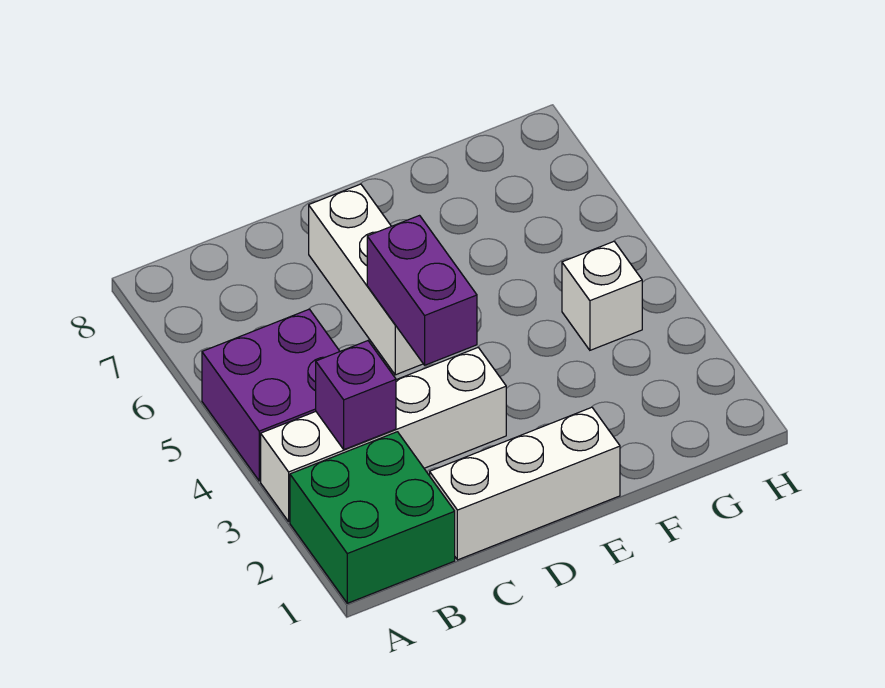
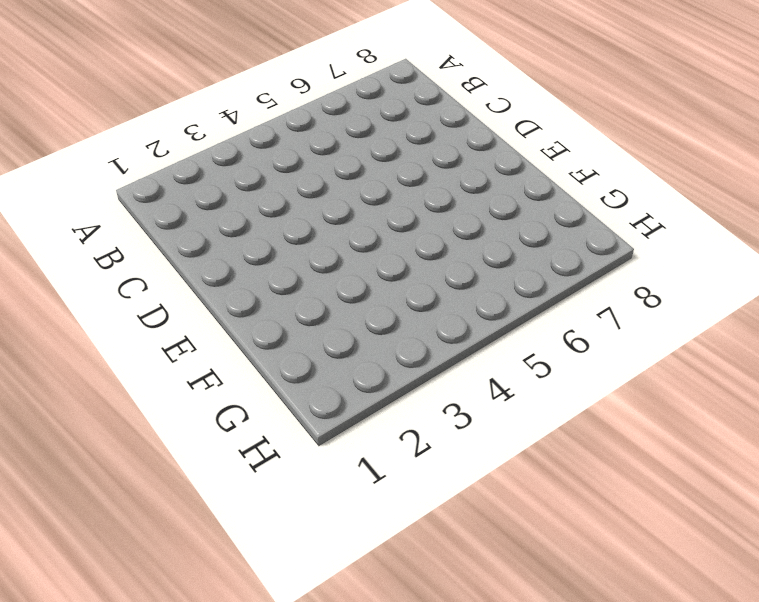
none -> green brick A1:B2 level 1
none -> white brick A3:D3 level 1

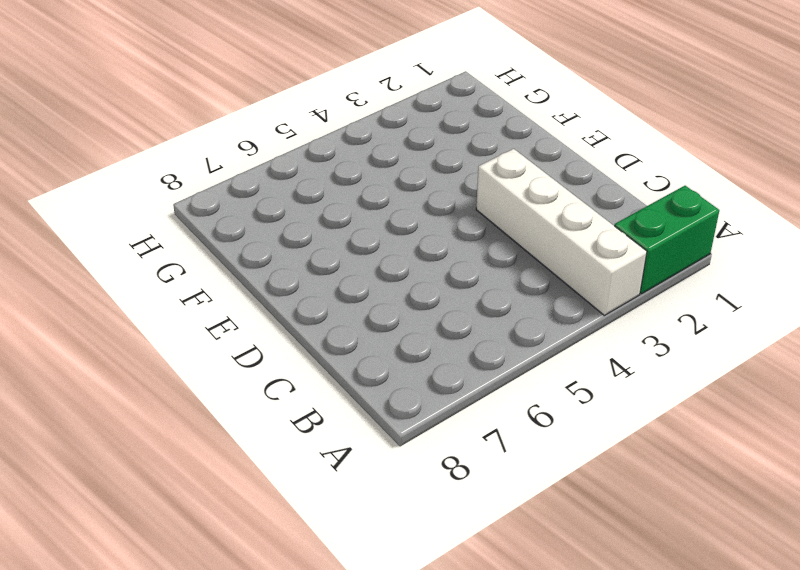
green brick A1:A2 level 1 -> green brick A1:B2 level 1
none -> purple brick A4:B5 level 1
none -> white brick C1:E1 level 1

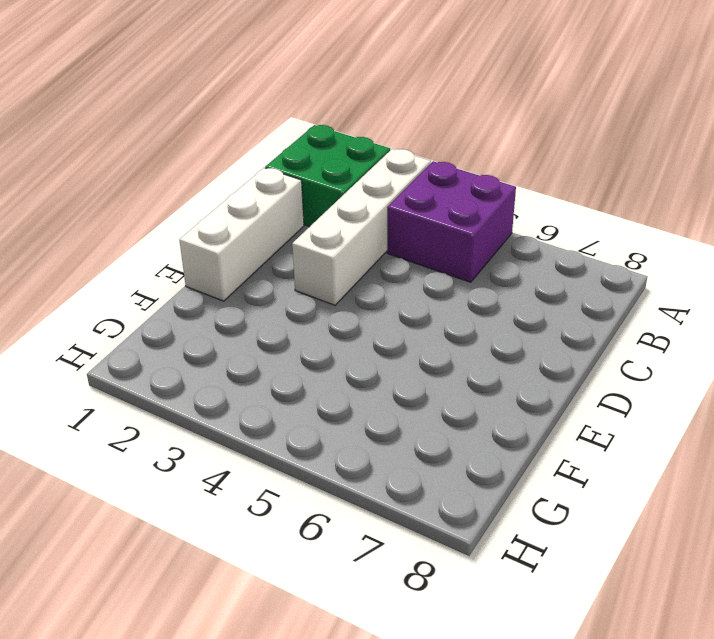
none -> white brick D5:D7 level 1
none -> white brick G4 level 1

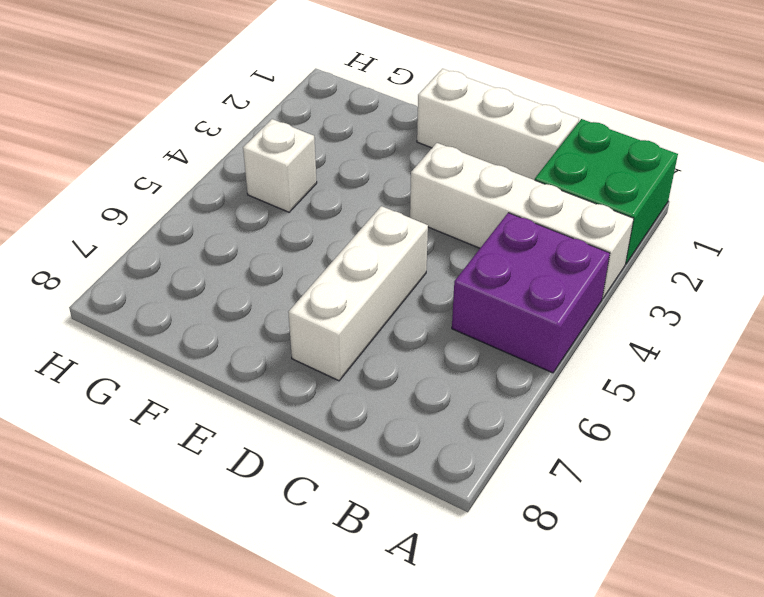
none -> purple brick B3 level 2
none -> purple brick D4:D5 level 2

